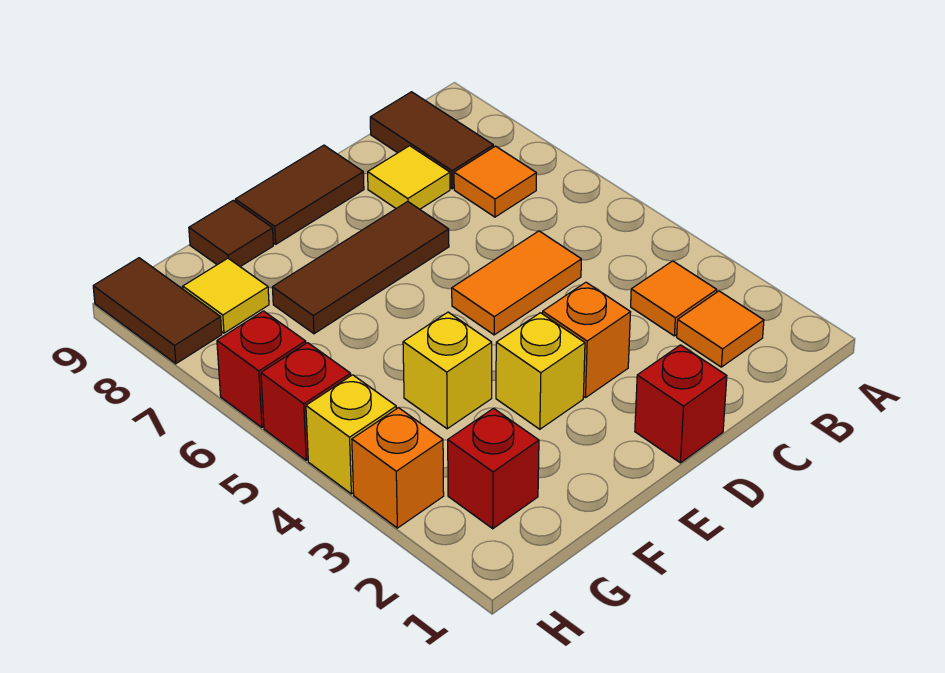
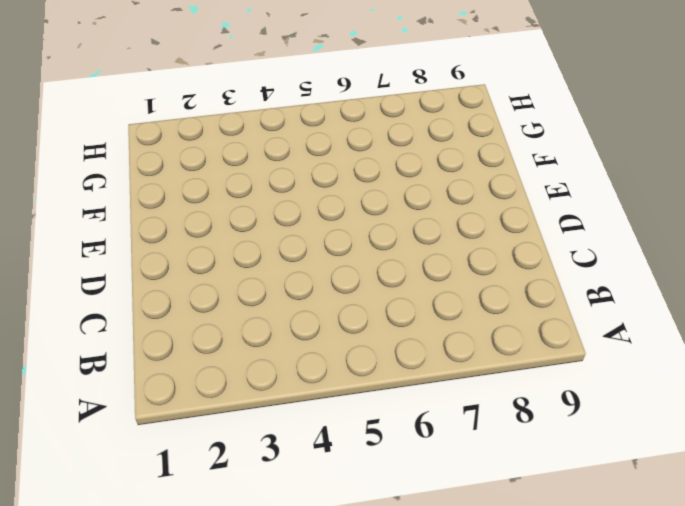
none -> orange tile B2 level 1
none -> orange tile B3 level 1
none -> orange tile B7 level 1

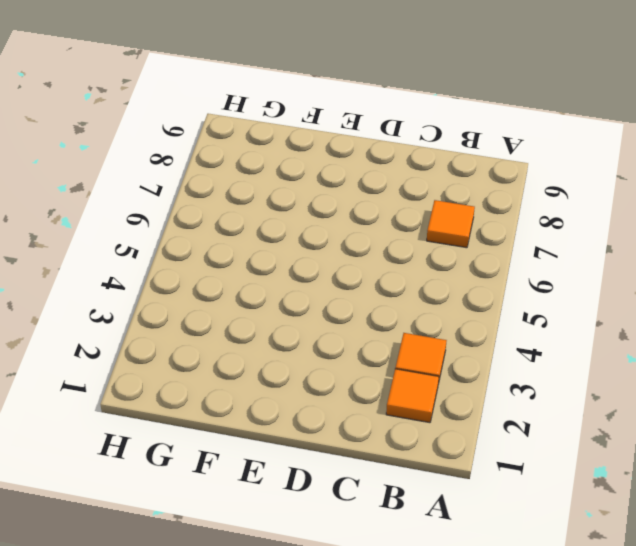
none -> brown tile B8:B9 level 1
none -> orange tile C5:D5 level 1
none -> yellow tile C8 level 1

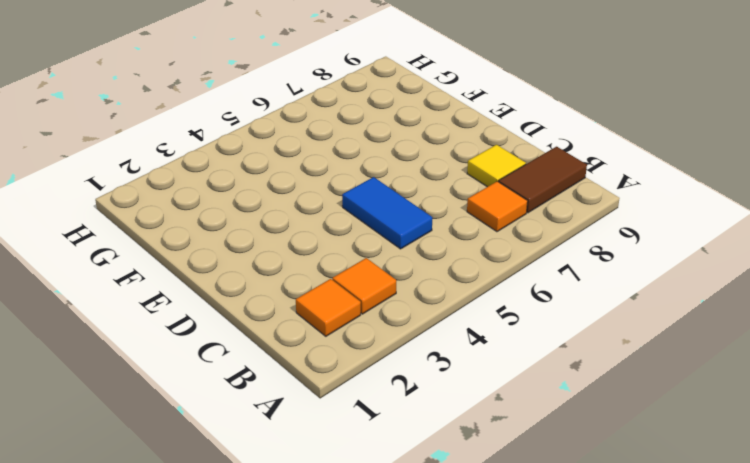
blue tile C5:D5 level 1 -> orange tile C5:D5 level 1
none -> red brick D1 level 1
none -> orange brick D3 level 1
none -> brown tile D7:F7 level 1

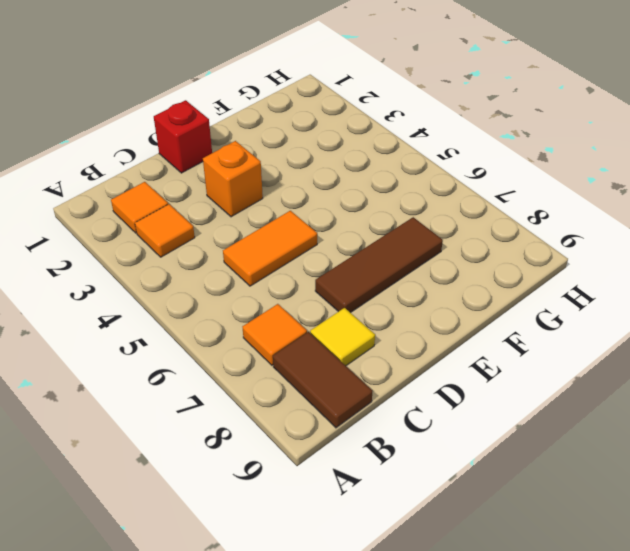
none -> brown tile D9:E9 level 1
none -> yellow brick E3 level 1
none -> yellow brick F4 level 1

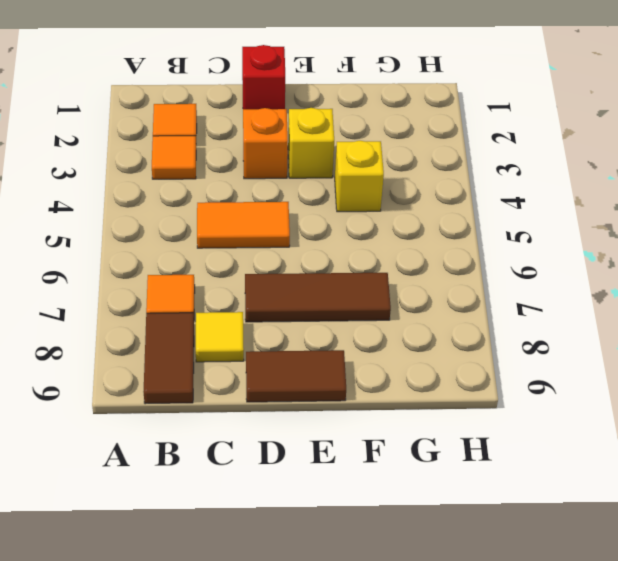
none -> brown tile F9 level 1
none -> red brick G2 level 1
none -> yellow tile G8 level 1

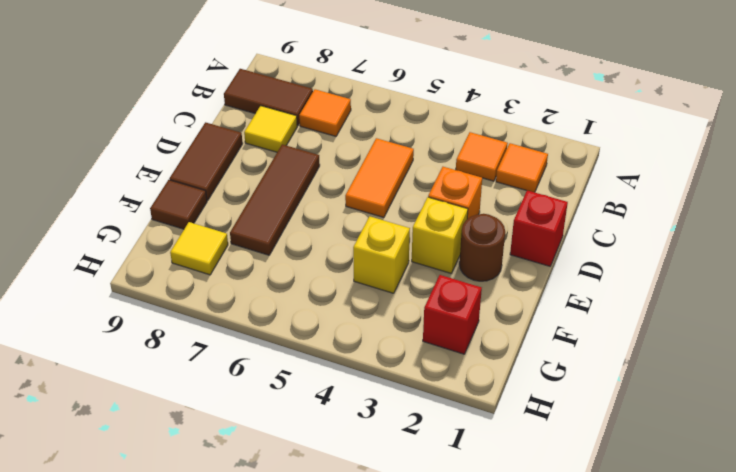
brown round brick E2 level 1 -> none
none -> orange brick H3 level 1
none -> yellow brick H4 level 1
none -> red brick H5 level 1

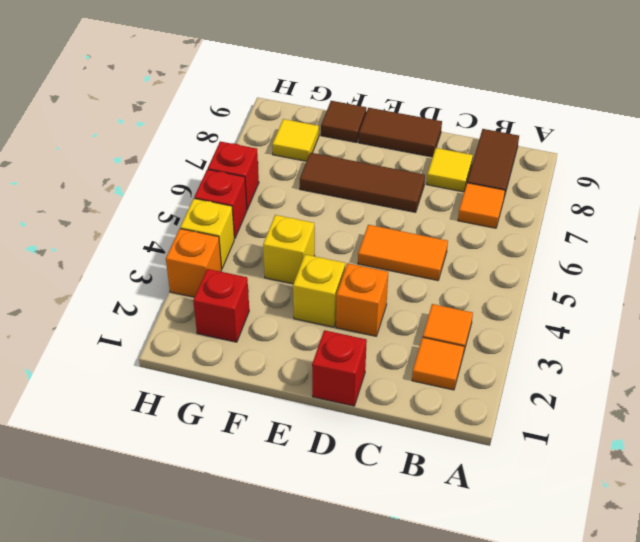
none -> brown tile H8:H9 level 1

